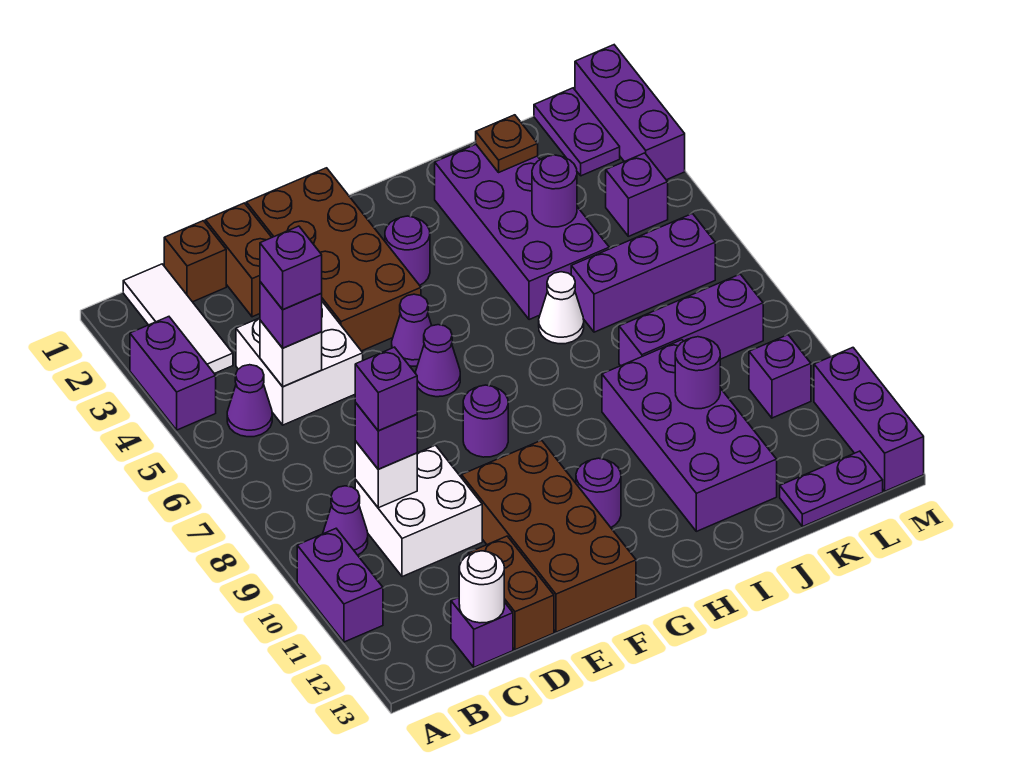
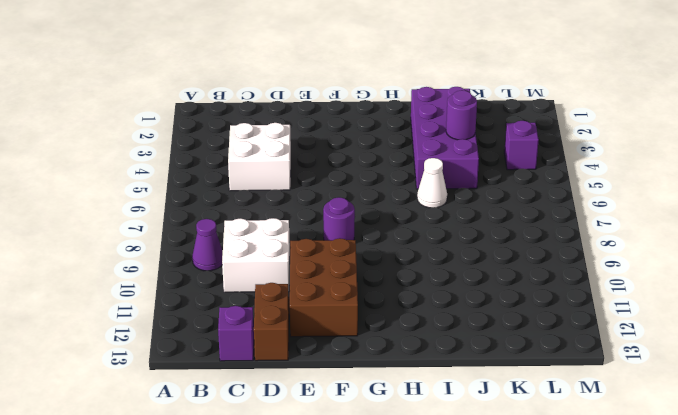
brown brick E10:F12 level 1 -> brown brick E10:F13 level 1
none -> purple brick A3:A4 level 1
none -> purple brick A10:A11 level 1
none -> white tile B1:B3 level 1
none -> purple cone B5 level 1

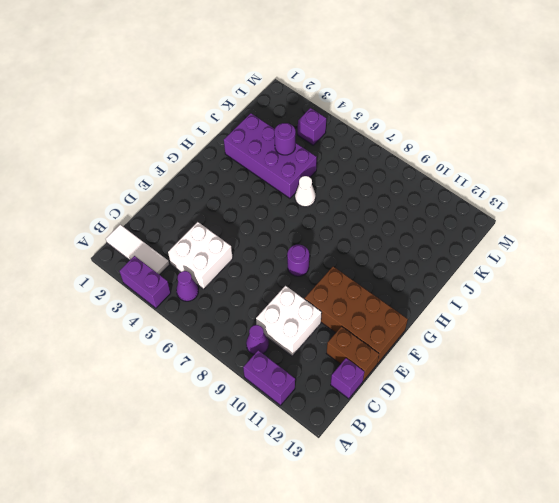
none -> brown brick C1 level 1
none -> brown brick D1:D2 level 1
none -> brown brick E1:F4 level 1
none -> purple cone F5 level 1

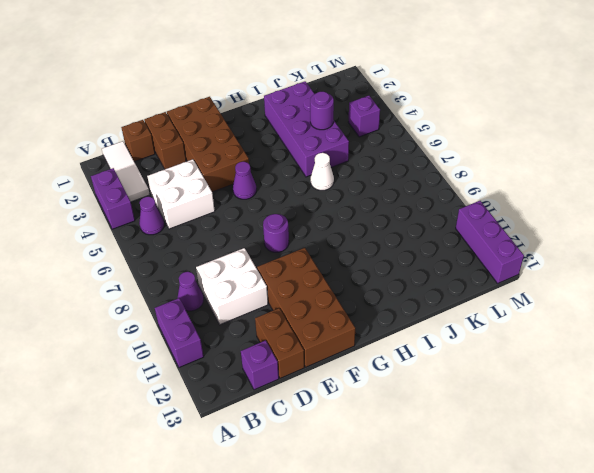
none -> purple cone F6 level 1
none -> purple round brick G3 level 1
none -> purple round brick G11 level 1
none -> purple brick I9:J12 level 1

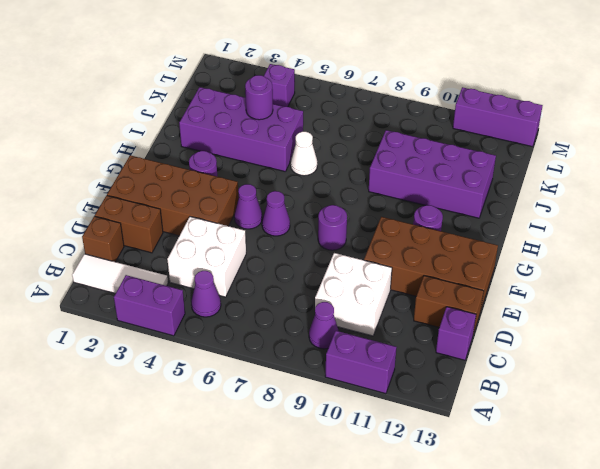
none -> purple brick J6:L6 level 1
none -> purple brick J8:L8 level 1
none -> purple plate K13:L13 level 1
none -> purple plate L1:L2 level 1

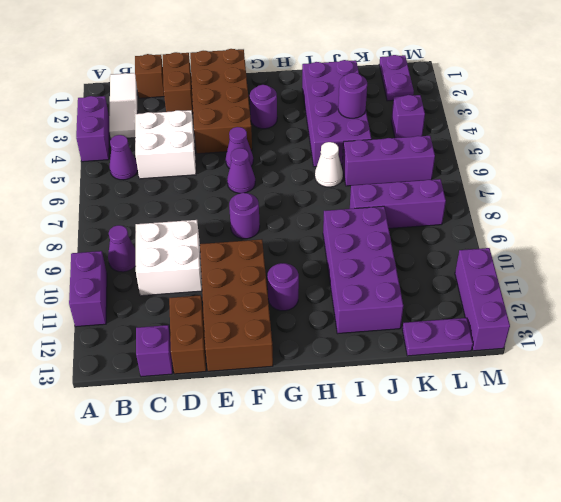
none -> purple brick L10 level 1
none -> purple brick M1:M3 level 1
none -> white brick C5 level 2
none -> white brick C9 level 2

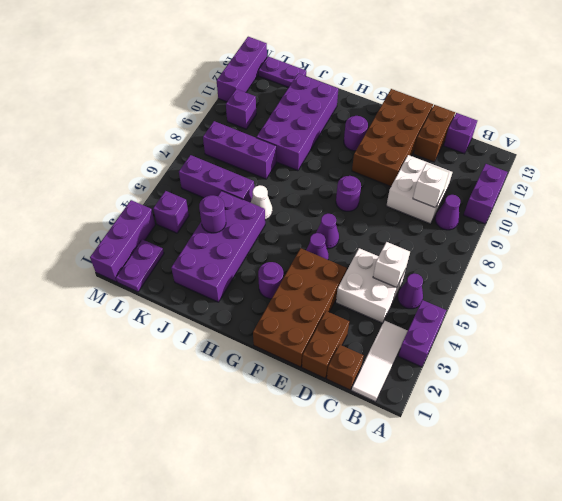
none -> white round brick C13 level 2
none -> brown plate J2 level 2
none -> purple round brick J10 level 2
none -> purple brick C5 level 3

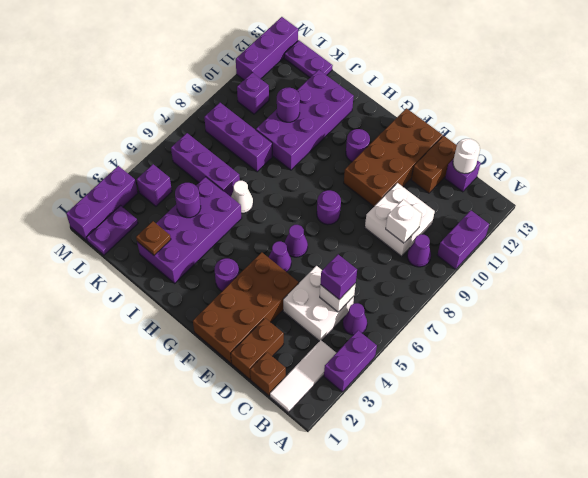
none -> purple brick C9 level 3
none -> purple brick C5 level 4
none -> purple brick C9 level 4

